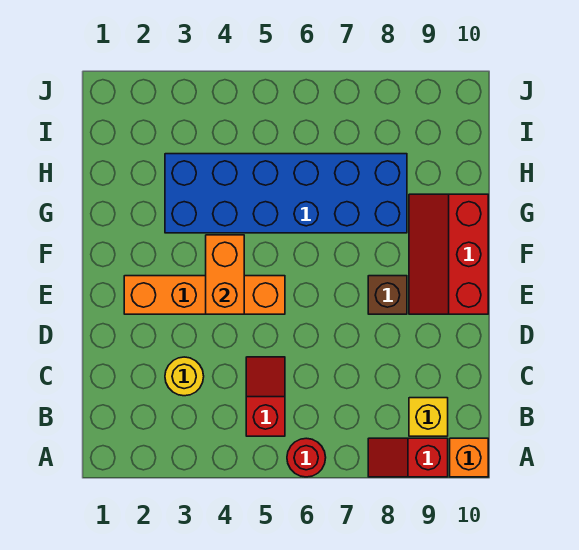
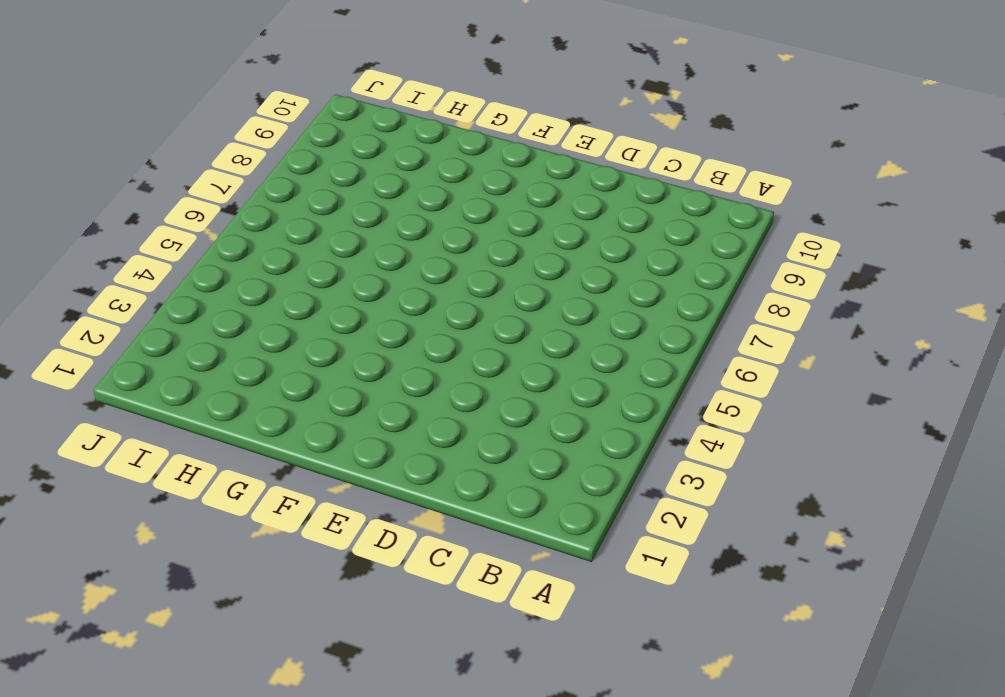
none -> red round brick A6 level 1
none -> red slope A8:A9 level 1 top 9

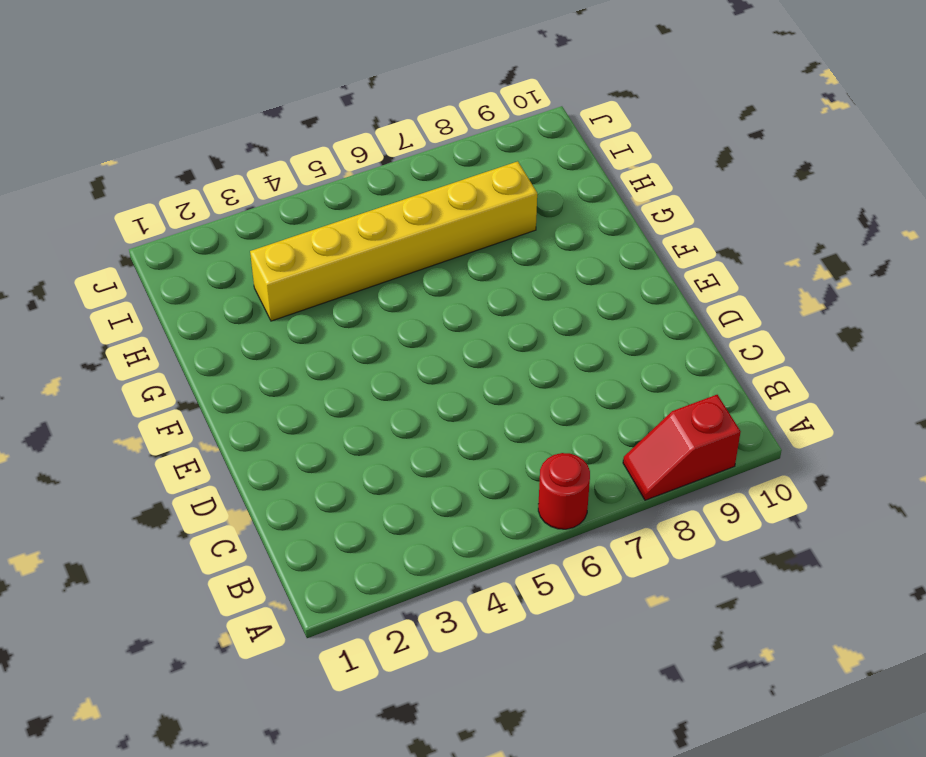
yellow brick H3:H8 level 1 -> blue brick G3:H8 level 1
none -> orange brick A10 level 1
none -> red slope B5:C5 level 1 top B

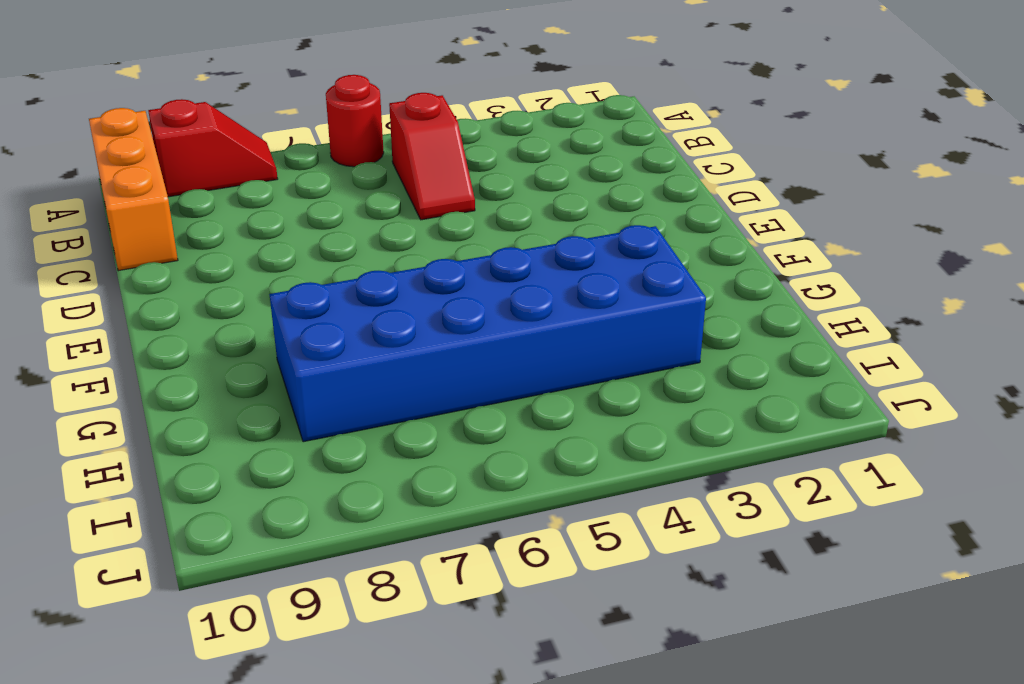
orange brick A10:C10 level 1 -> orange brick A10 level 1
none -> yellow brick B9 level 1
none -> yellow round brick C3 level 1

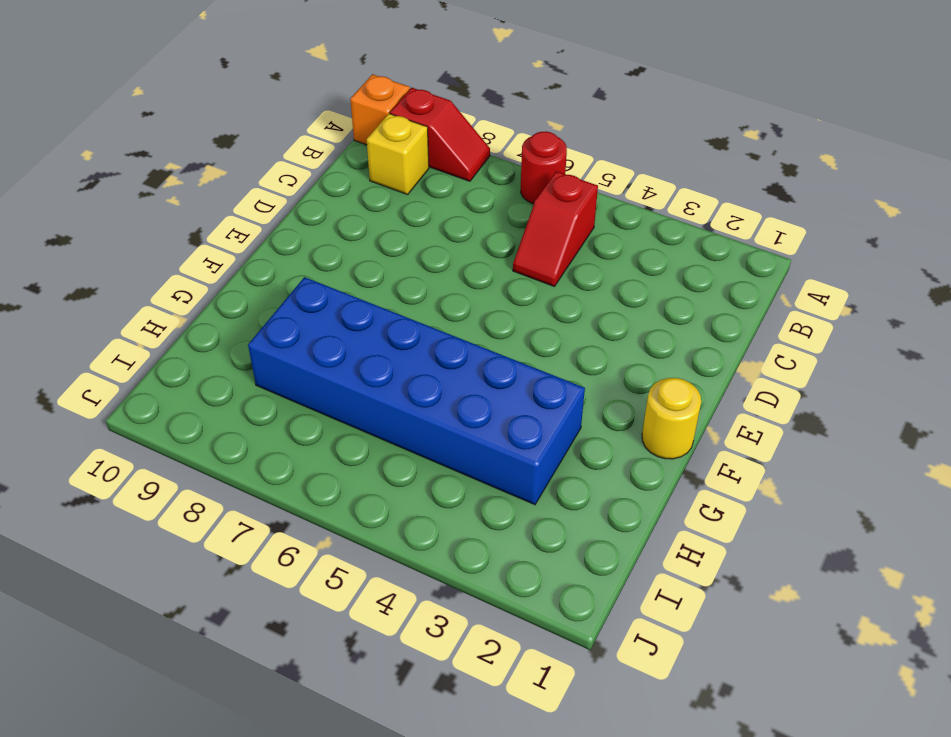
yellow round brick F1 level 1 -> yellow round brick C3 level 1
none -> orange brick E2:E5 level 1
none -> brown brick E8 level 1

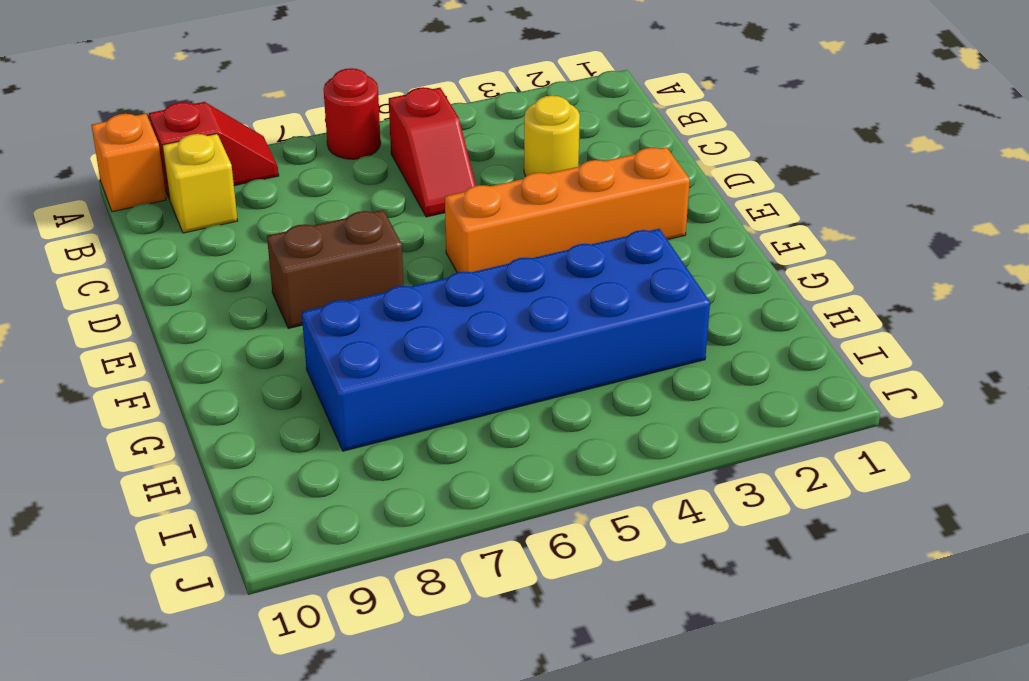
brown brick E7:E8 level 1 -> brown brick E8 level 1
none -> red slope E9:G10 level 1 top 10
none -> orange brick E4:F4 level 2

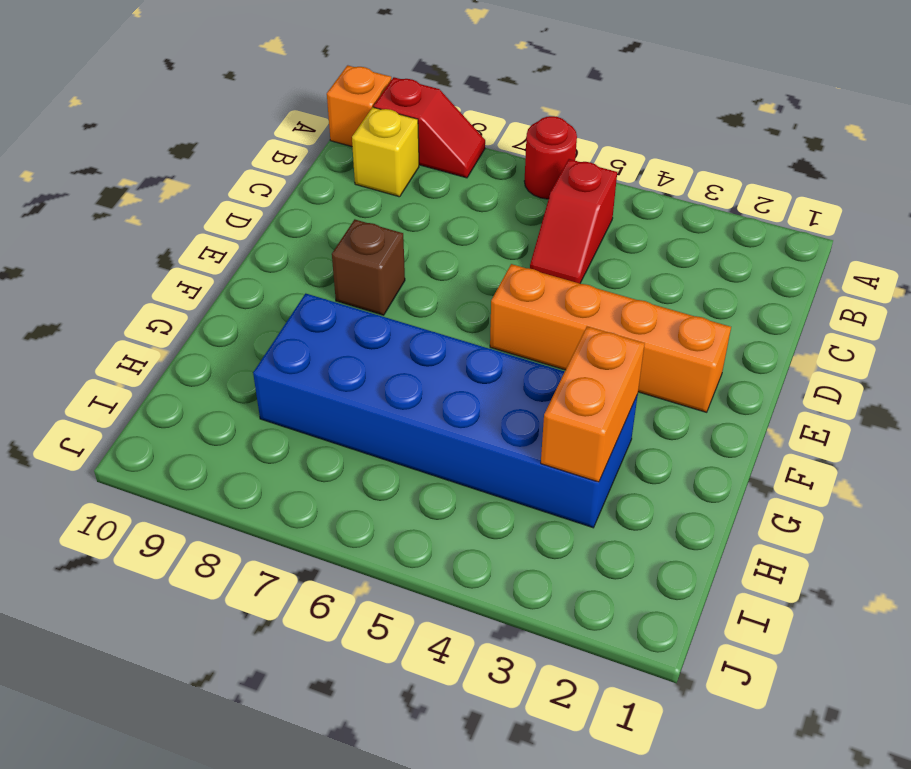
orange brick G3:H3 level 2 -> orange brick E4:F4 level 2
none -> yellow round brick C3 level 1
none -> red slope E9:G10 level 1 top 10

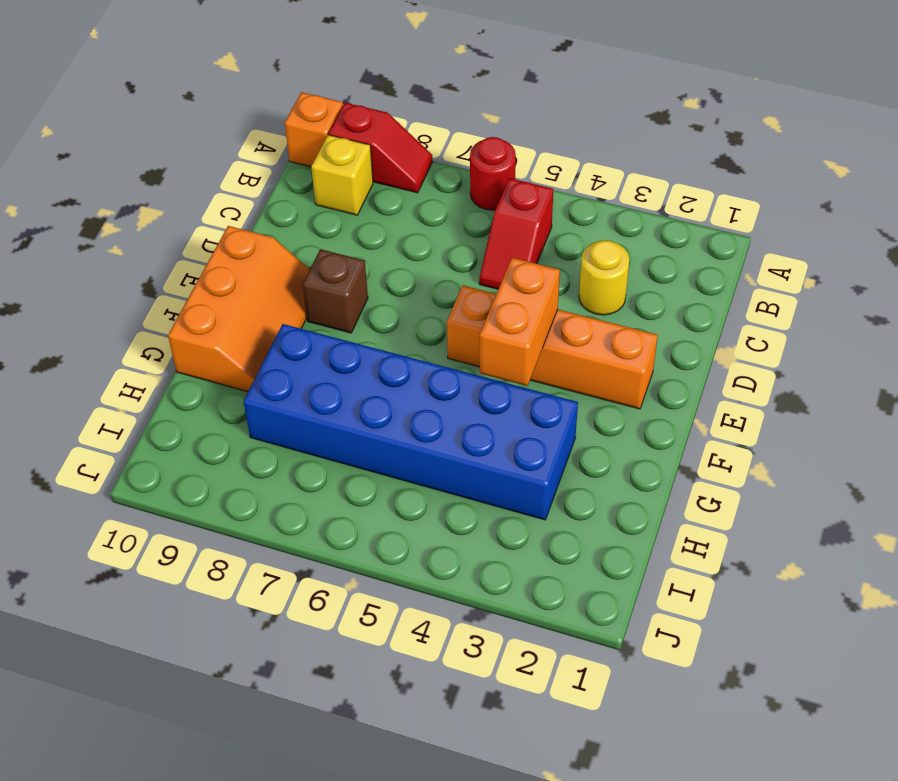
orange slope E9:G10 level 1 top 10 -> red slope E9:G10 level 1 top 10

